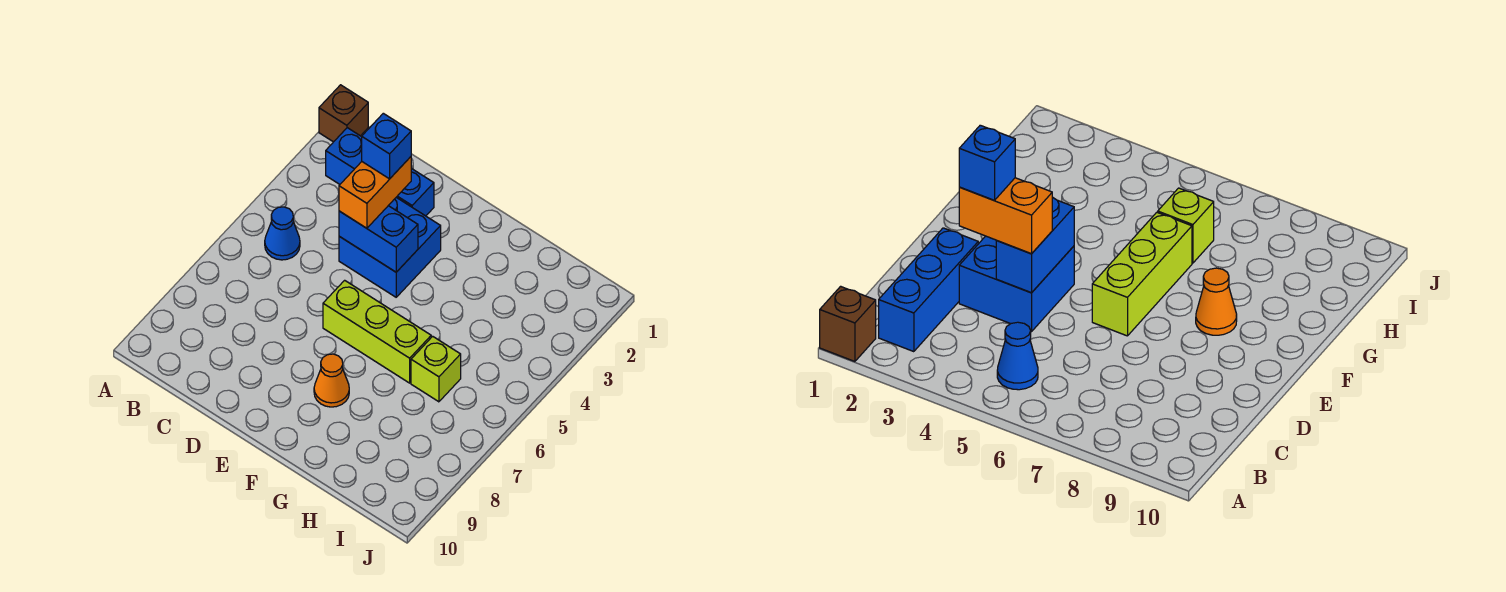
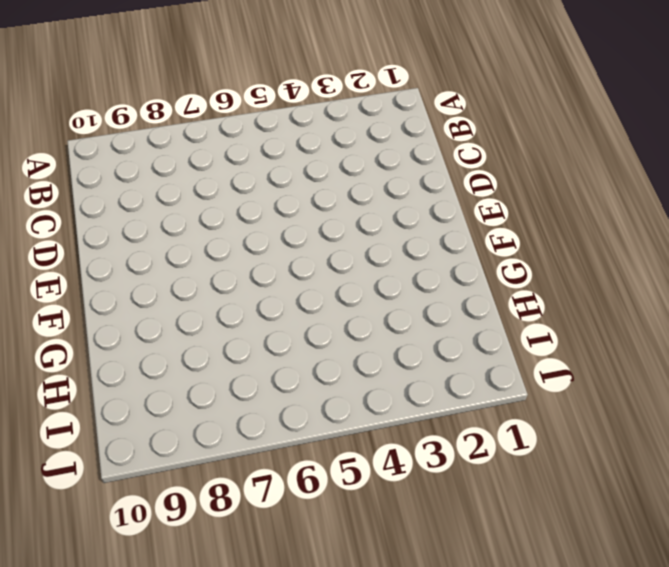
none -> brown brick A1 level 1
none -> blue brick B2:D2 level 1

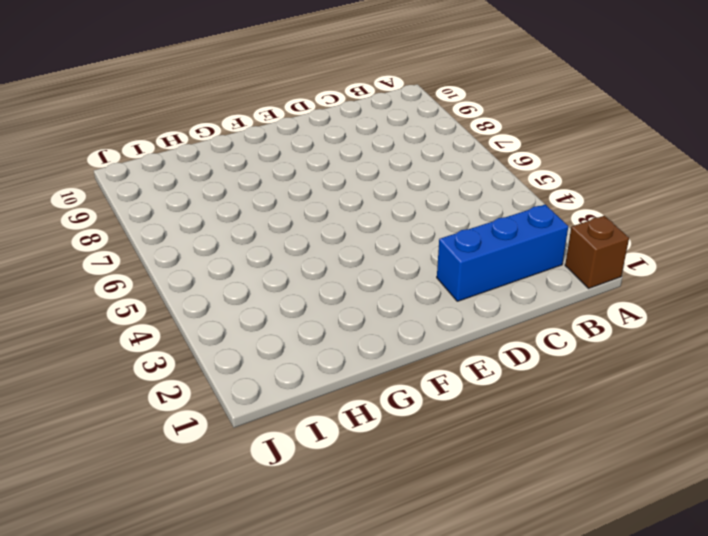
none -> blue cone B5 level 1
none -> blue brick D3:E4 level 1

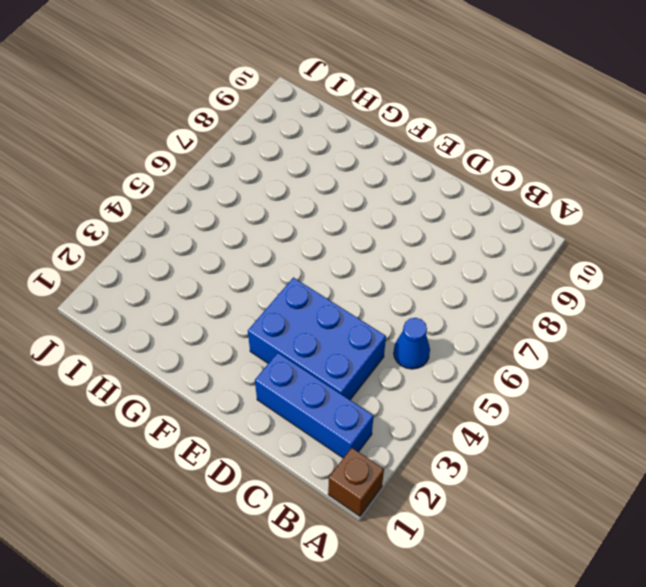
blue brick C3:E4 level 1 -> blue brick D3:E4 level 1
none -> lime brick E6:G6 level 1
none -> orange cone F8 level 1

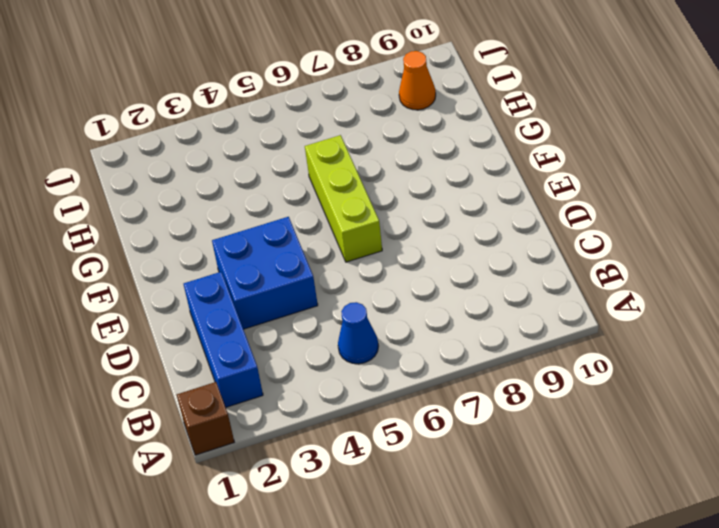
orange cone I9 level 1 -> orange cone F8 level 1
none -> lime brick H6 level 1
none -> blue brick D4:E4 level 2

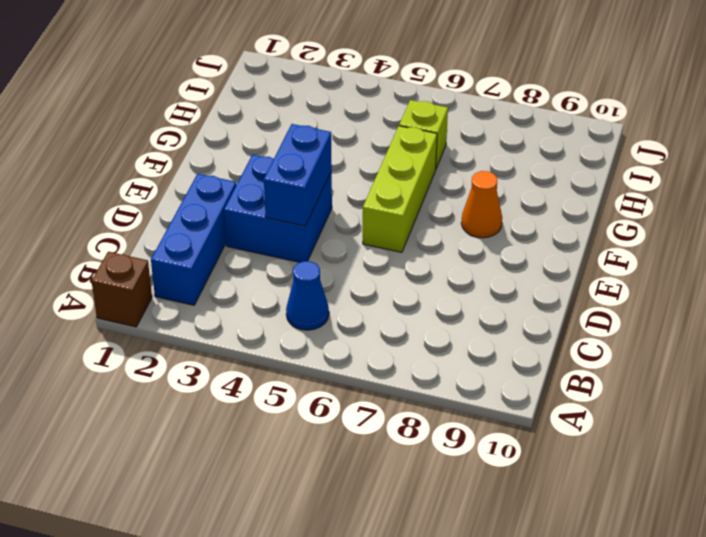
none -> orange brick D3:D4 level 3
none -> blue brick D3 level 4

